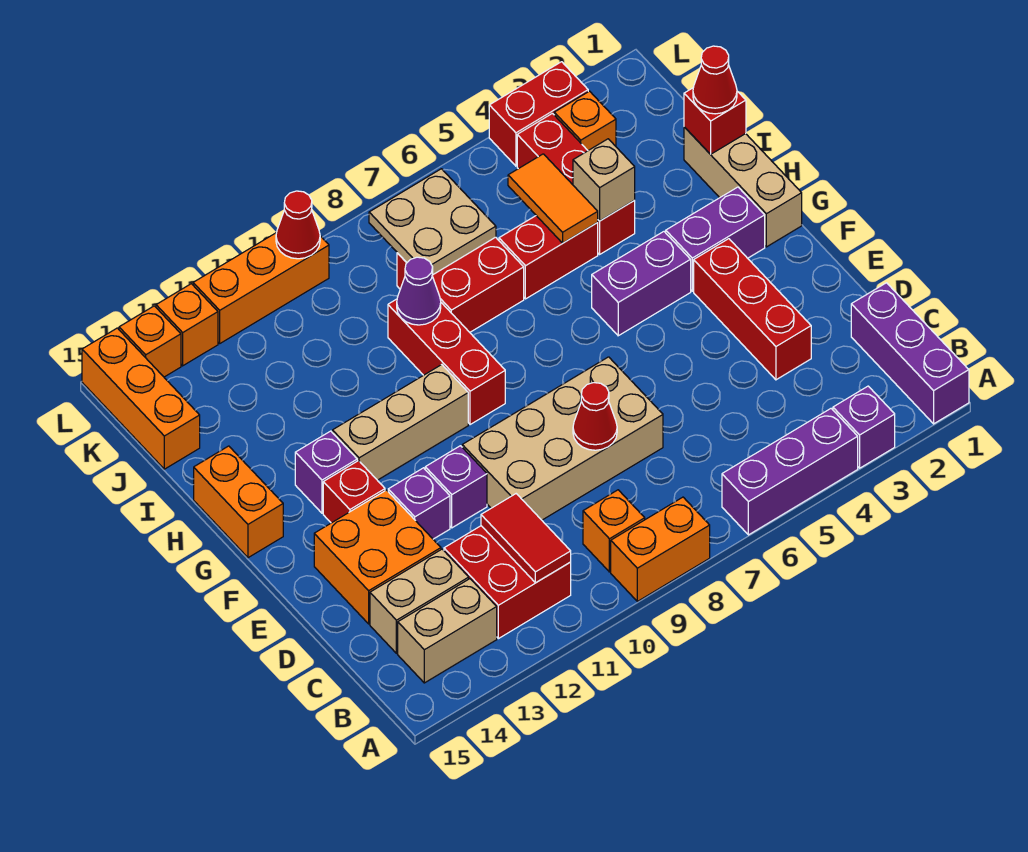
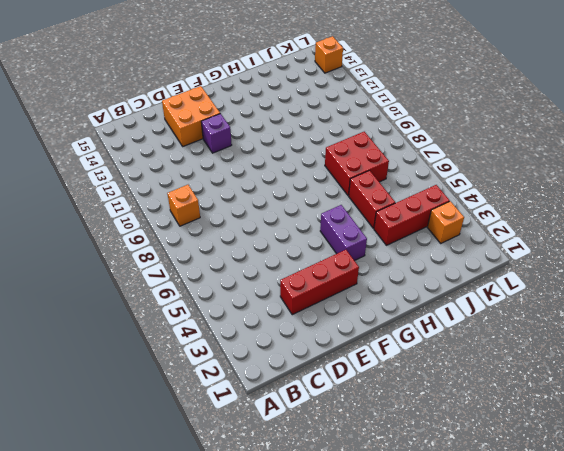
none -> purple brick A1:C1 level 1
none -> purple brick A3 level 1
none -> purple brick A4:A6 level 1
none -> orange brick A8:A9 level 1

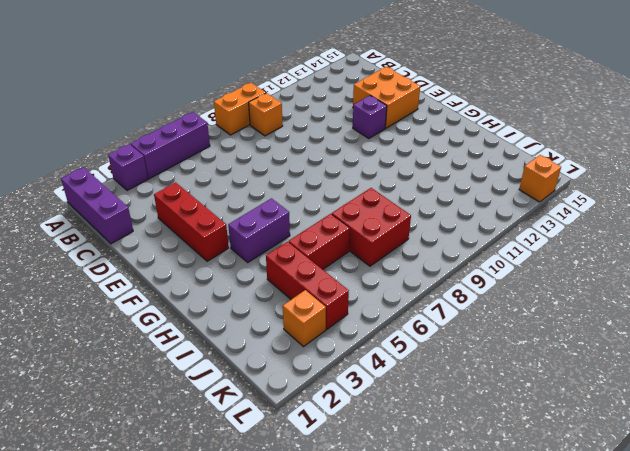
none -> red brick B11:C12 level 1
none -> tan brick B13:B14 level 1
none -> tan brick C13:C14 level 1
none -> tan brick D7:E10 level 1

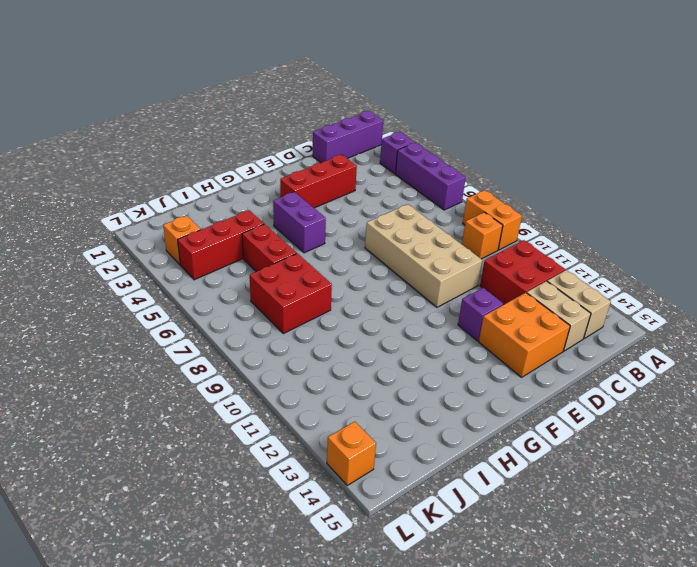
none -> purple brick E11 level 1
none -> red brick F13 level 1
none -> tan brick G1:I1 level 1
none -> purple brick G2:G3 level 1

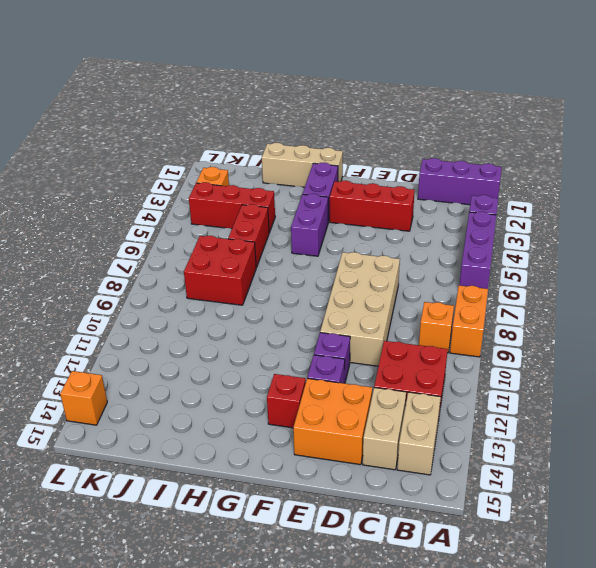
none -> red brick G9:I9 level 1
none -> tan brick G10:G12 level 1
none -> purple brick G13 level 1
none -> orange brick G15:H15 level 1

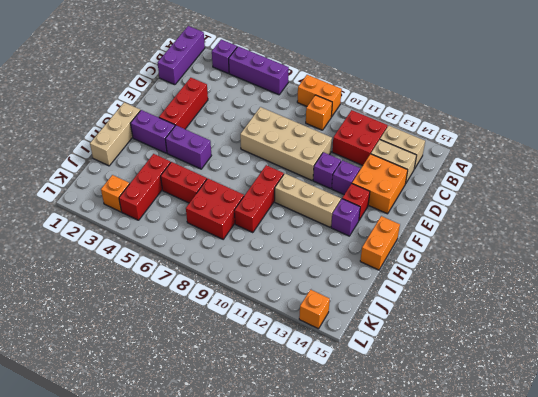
none -> orange brick J15:L15 level 1
none -> red brick L3:L4 level 1
none -> orange brick L10:L12 level 1
none -> orange brick L13 level 1

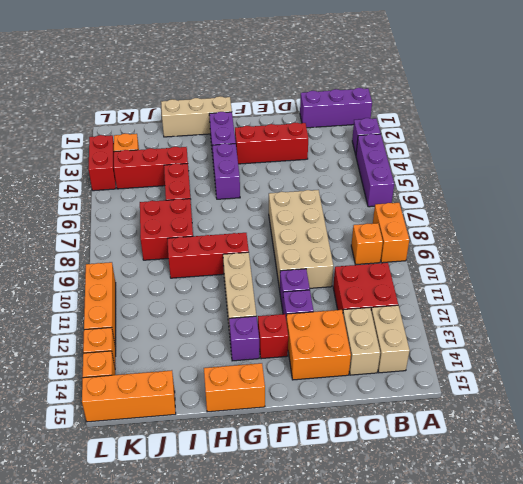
none -> red tile B11:C11 level 2
none -> red cone D8 level 2
none -> red brick I1 level 2
none -> tan brick I4 level 2

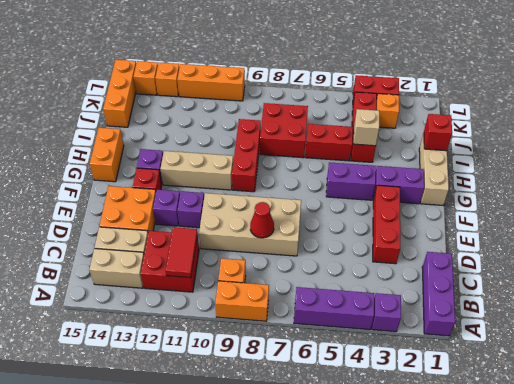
none -> orange tile I5:J5 level 2
none -> purple cone I9 level 2
none -> tan plate J7:K8 level 2
none -> red cone L10 level 2

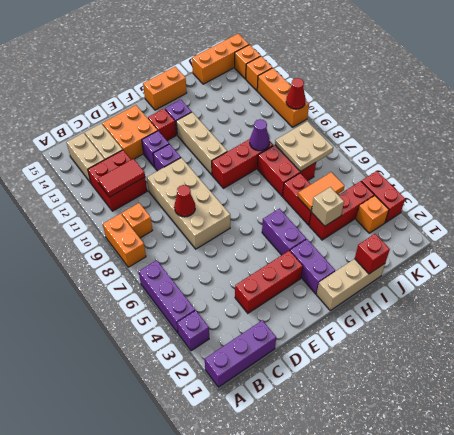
none -> red cone I1 level 3

